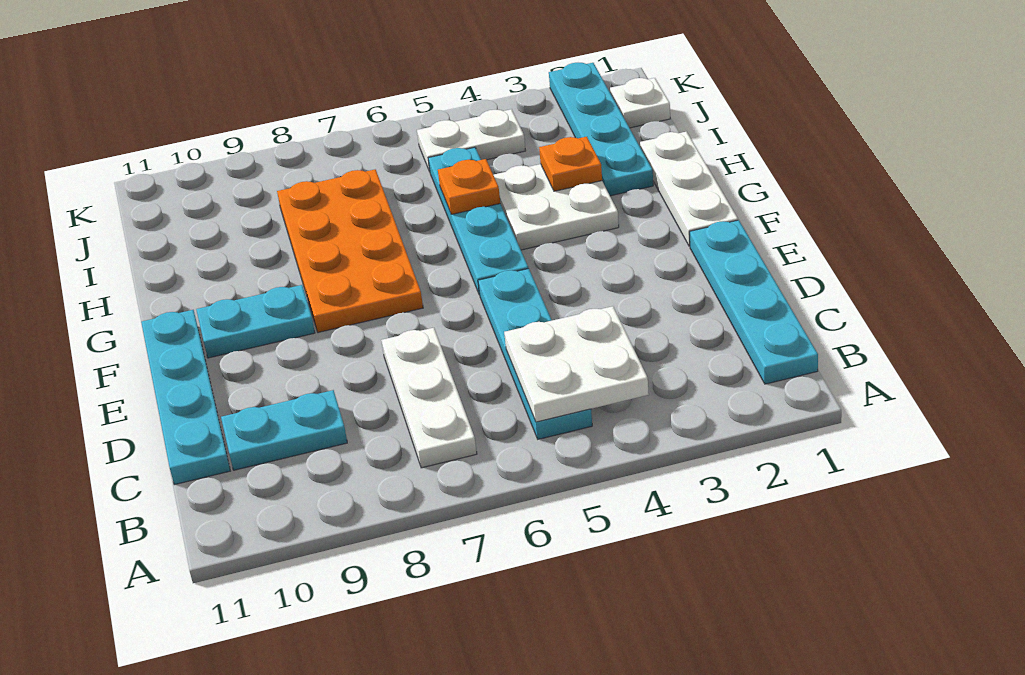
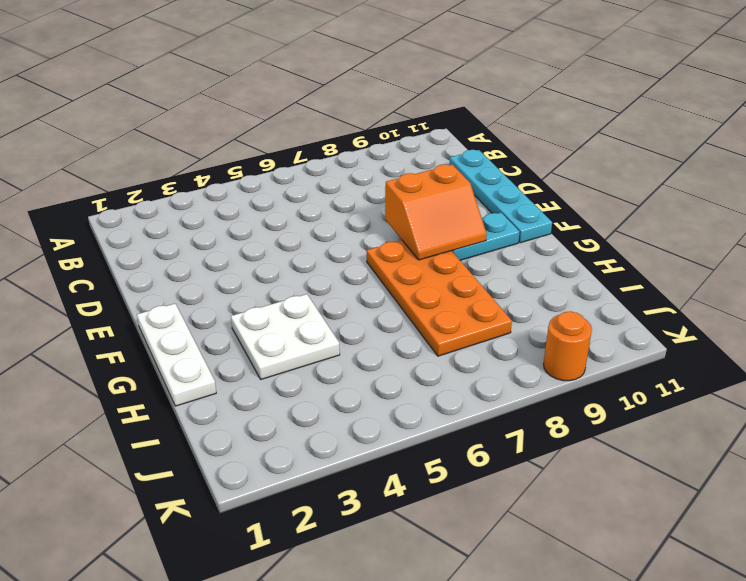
orange slope E8:F9 level 2 top E -> none
orange round brick K9 level 1 -> none
none -> cyan plate B1:E1 level 1
none -> cyan plate B5:E5 level 1
none -> white plate B7:D7 level 1

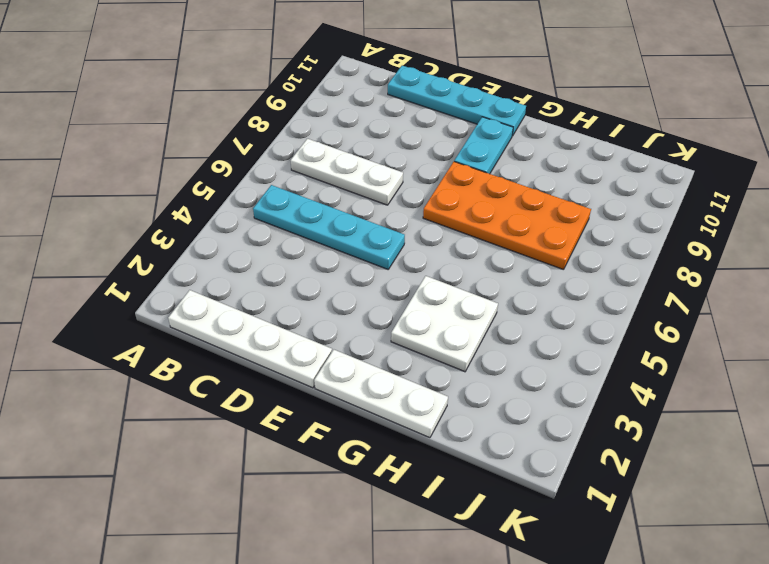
white plate B1:E1 level 1 -> cyan plate B1:E1 level 1
none -> cyan plate C9:C10 level 1
none -> cyan plate F5:I5 level 1
none -> cyan plate H2:K2 level 1

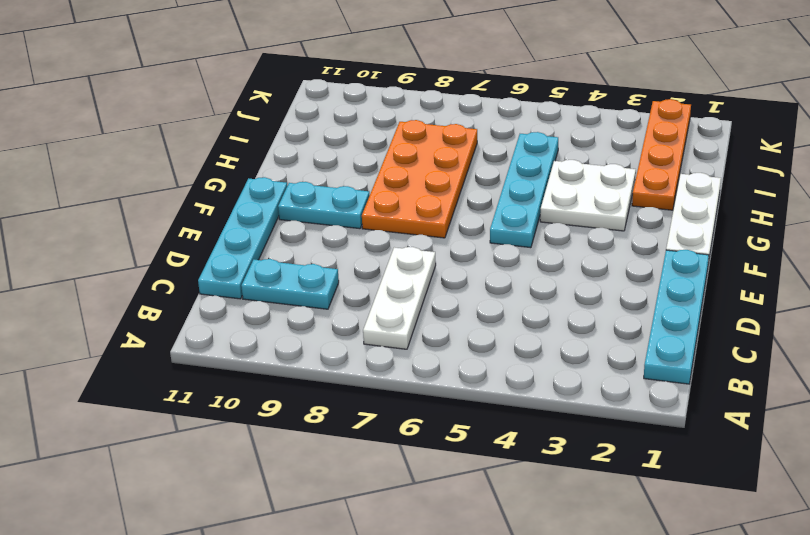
orange plate H2:K2 level 1 -> cyan plate H2:K2 level 1
none -> cyan plate B5:E5 level 1
none -> white plate J1 level 1
none -> white plate J4:J5 level 1

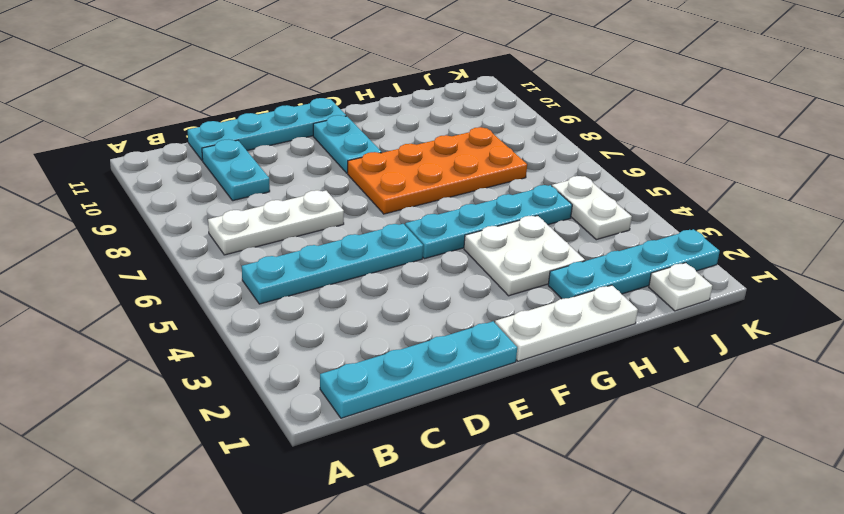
none -> white plate B4:C5 level 2
none -> orange plate H3 level 2
none -> orange plate H5 level 2

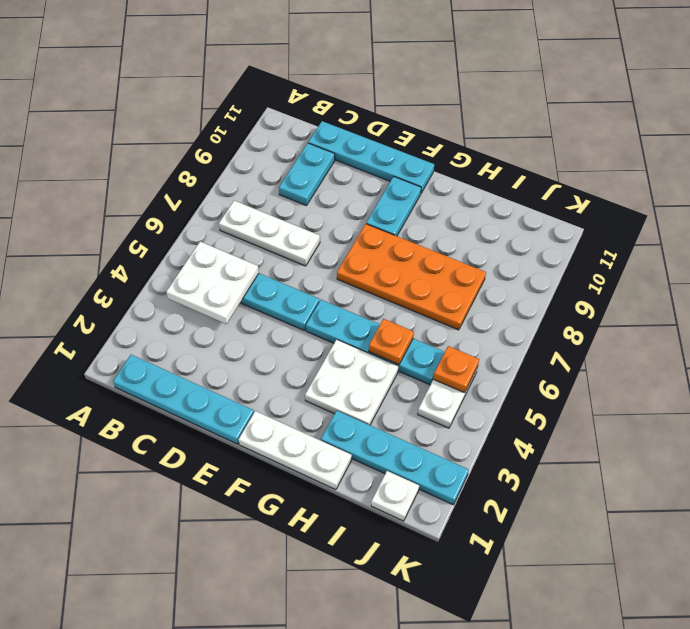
orange plate J5 level 2 -> orange plate H3 level 2

